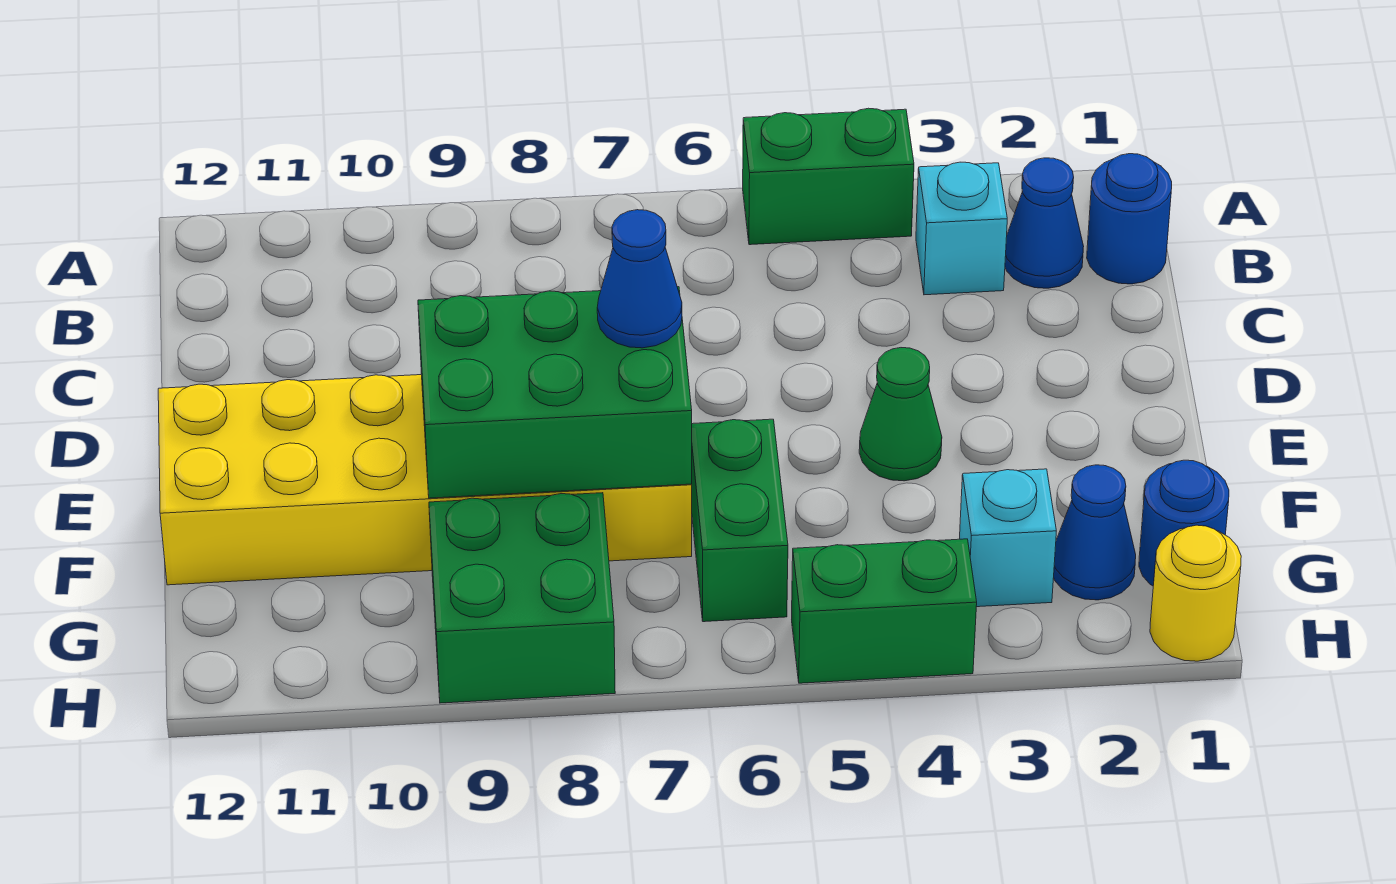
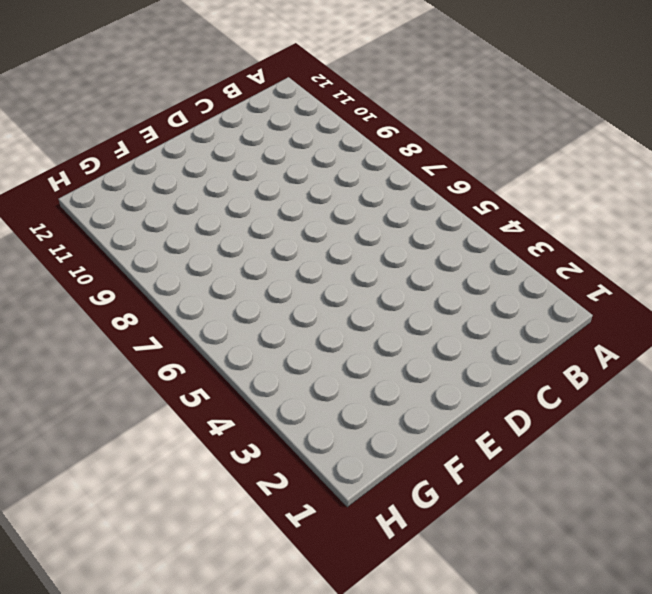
none -> green brick A4:A5 level 1
none -> blue round brick B1 level 1
none -> blue cone B2 level 1

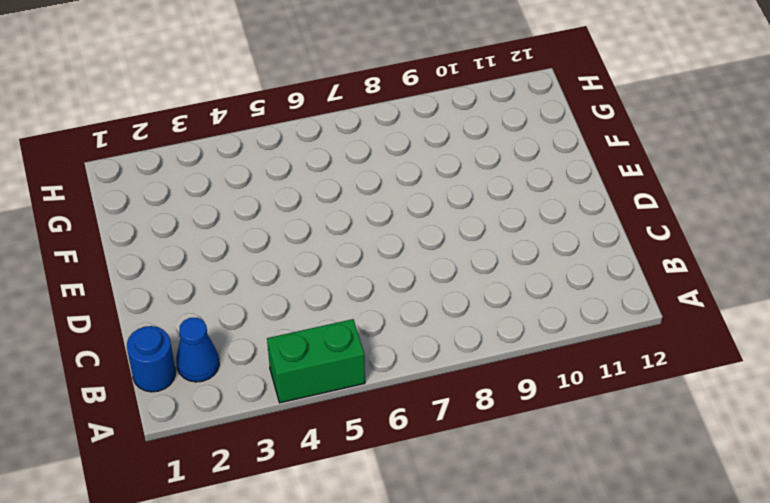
none -> cyan brick B3 level 1
none -> green cone E4 level 1
none -> yellow brick E7:F12 level 1

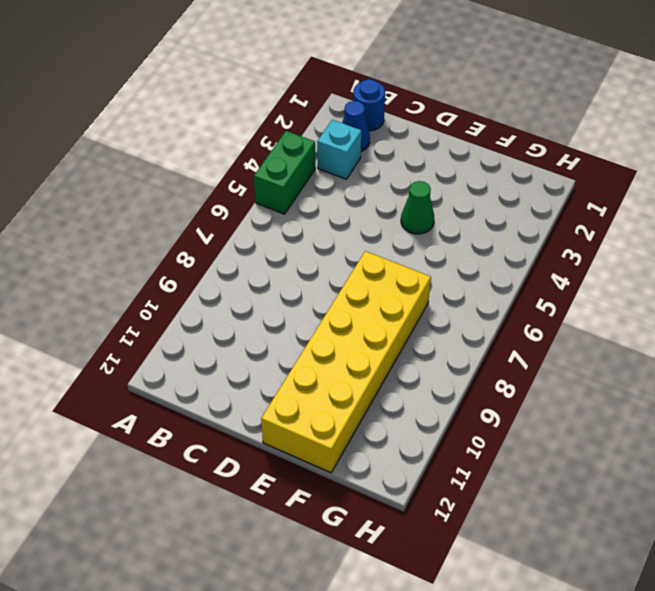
none -> green brick F6:G6 level 1
none -> blue round brick G1 level 1
none -> blue cone G2 level 1

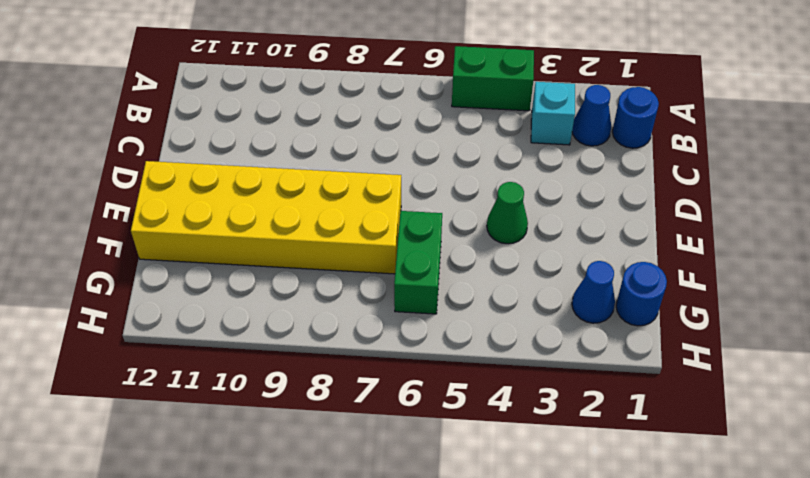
none -> cyan brick G3 level 1
none -> green brick G8:H9 level 1
none -> yellow round brick H1 level 1

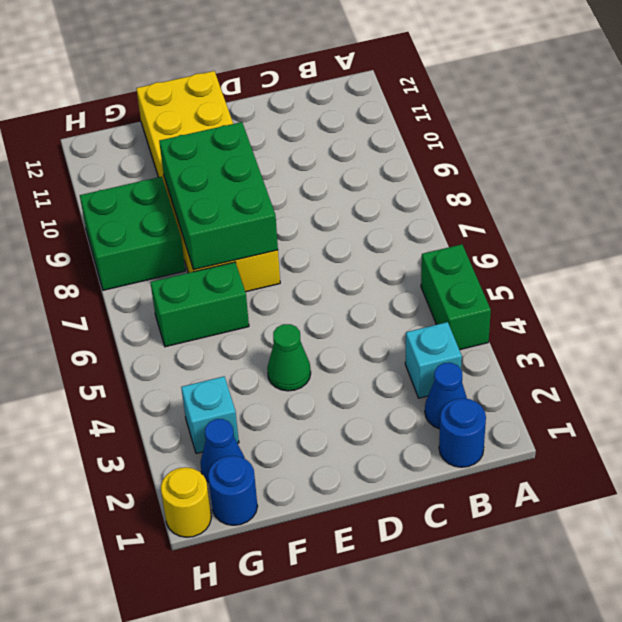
none -> green brick H4:H5 level 1
none -> blue cone E7 level 3

